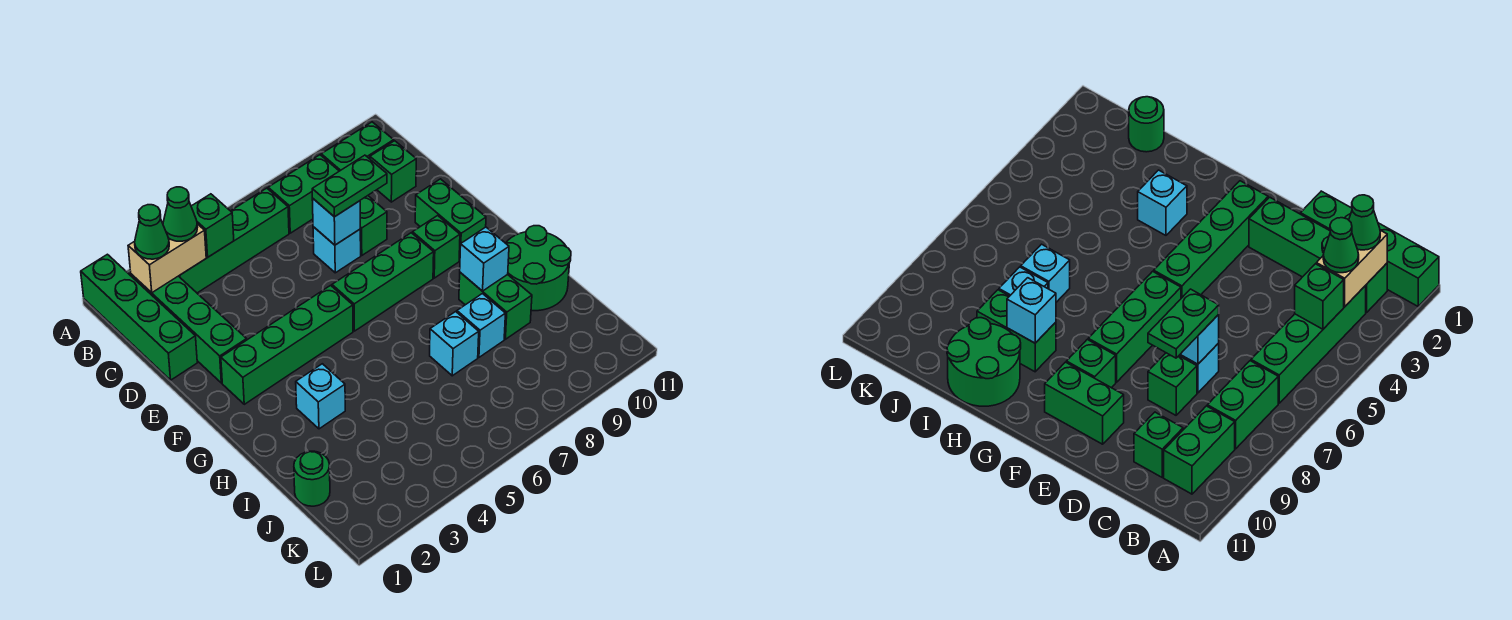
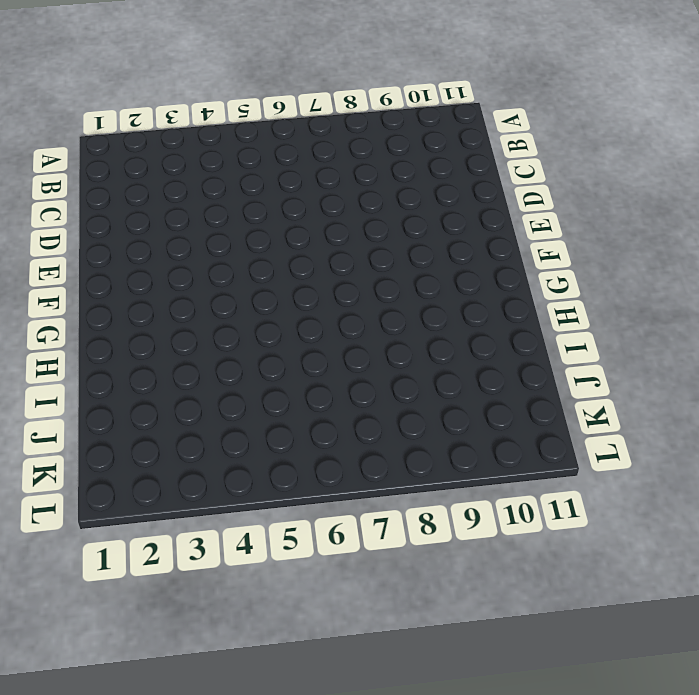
none -> green brick A1:D1 level 1
none -> green brick B2:E2 level 1
none -> green brick B3:B6 level 1

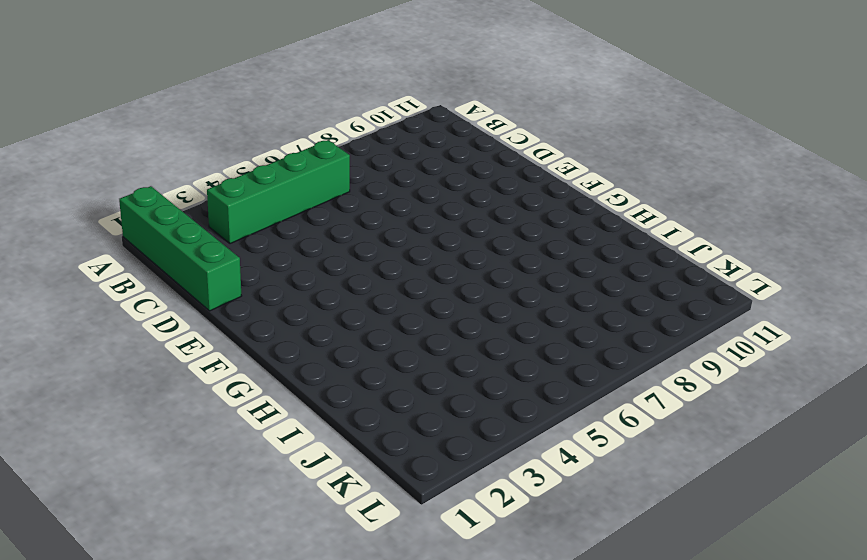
none -> green brick B2:E2 level 1
none -> green brick B7:B8 level 1
none -> green brick B9:B10 level 1

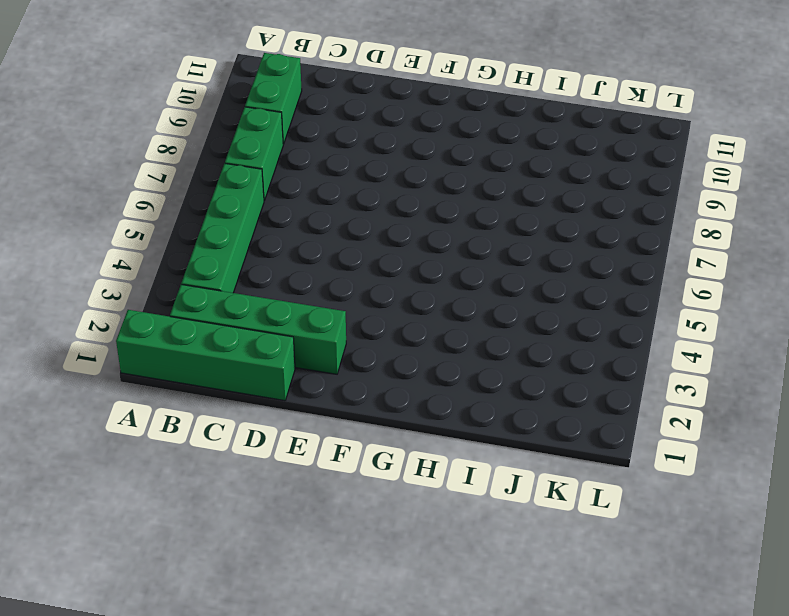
none -> green brick C10 level 1
none -> cyan brick D7 level 1
none -> green brick D8 level 1

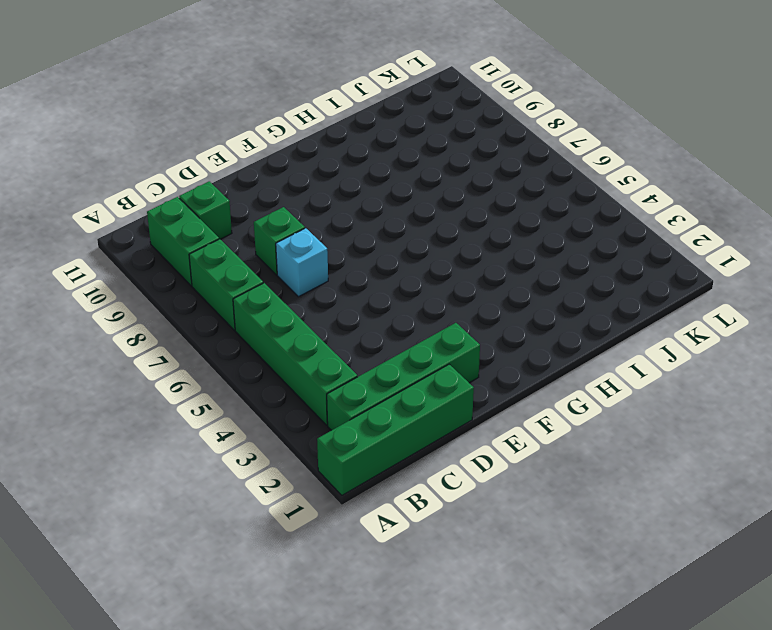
none -> green brick E10:F10 level 1
none -> green brick F2:F5 level 1
none -> green brick F6:F8 level 1

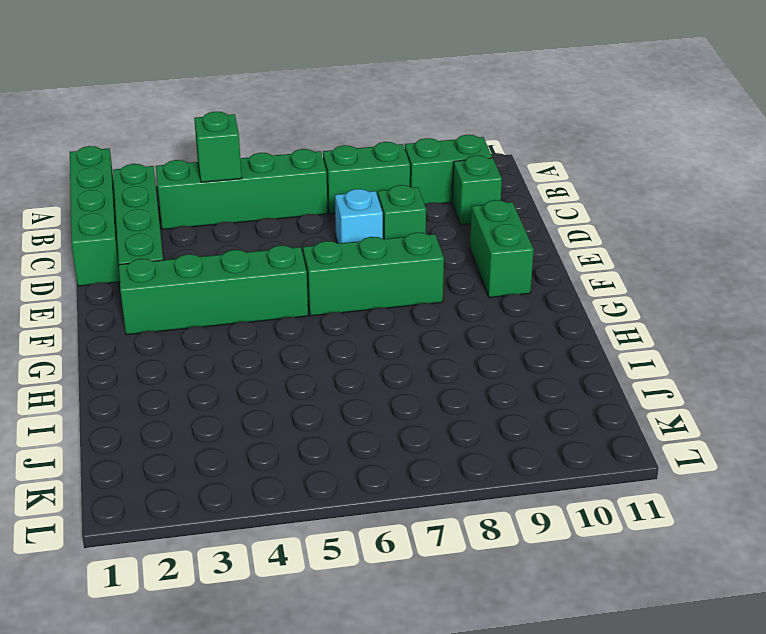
none -> green brick F9 level 1
none -> cyan brick H3 level 1
none -> green brick H9:I9 level 1

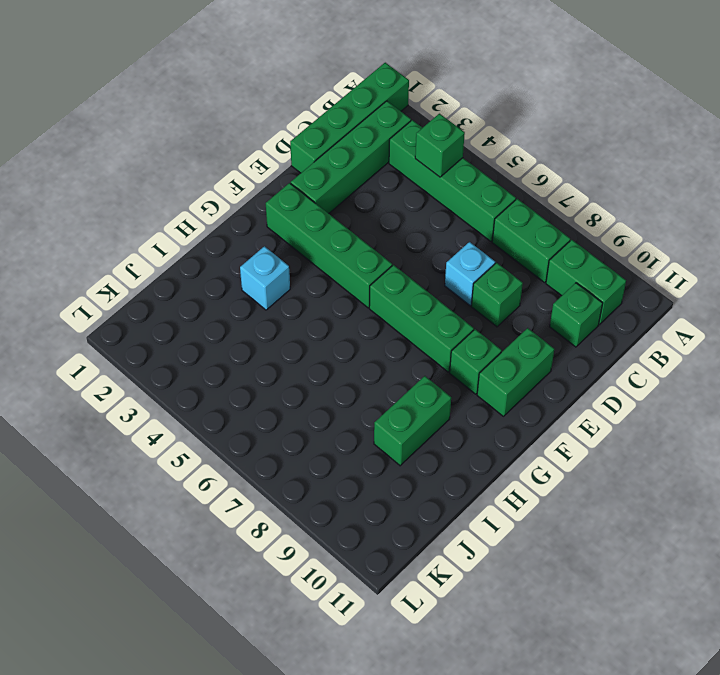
none -> green round brick H10:I11 level 1
none -> cyan brick I7 level 1
none -> cyan brick I8 level 1

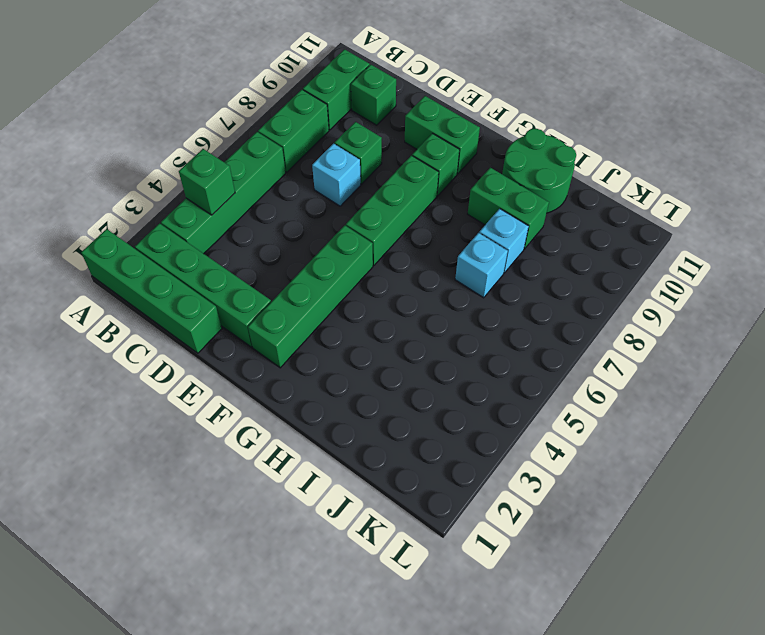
none -> cyan brick H3 level 1
none -> green round brick J1 level 1
none -> tan brick B2:B3 level 2

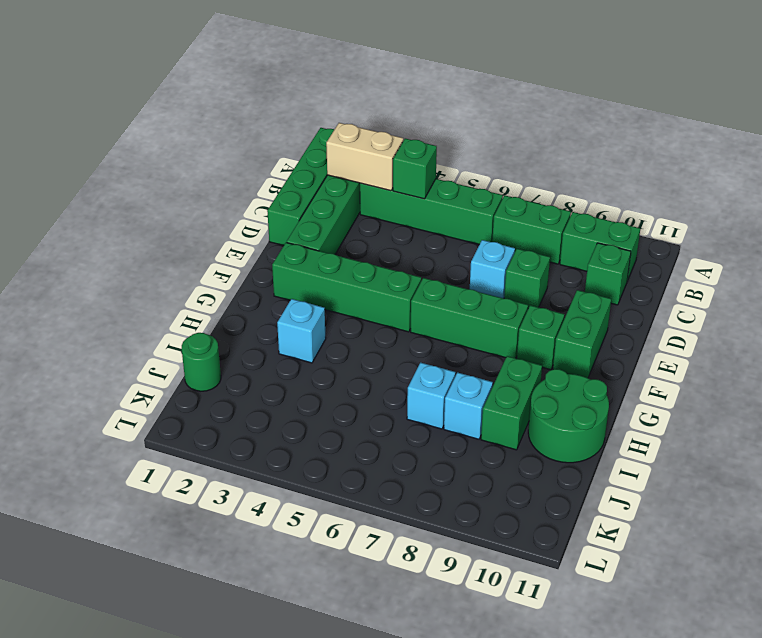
none -> cyan brick D7 level 2
none -> cyan brick H9 level 2
none -> green cone B2 level 3

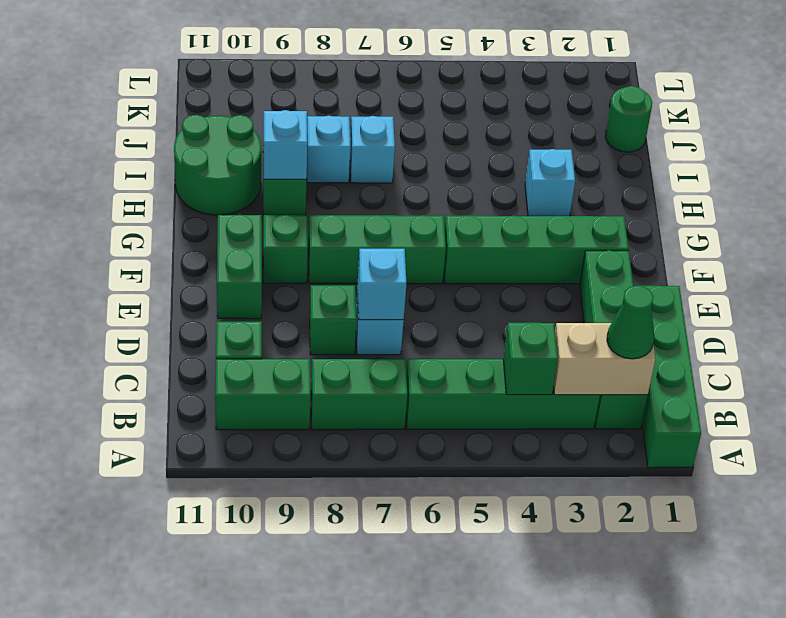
none -> green cone B3 level 3
none -> green plate D7:D8 level 3

